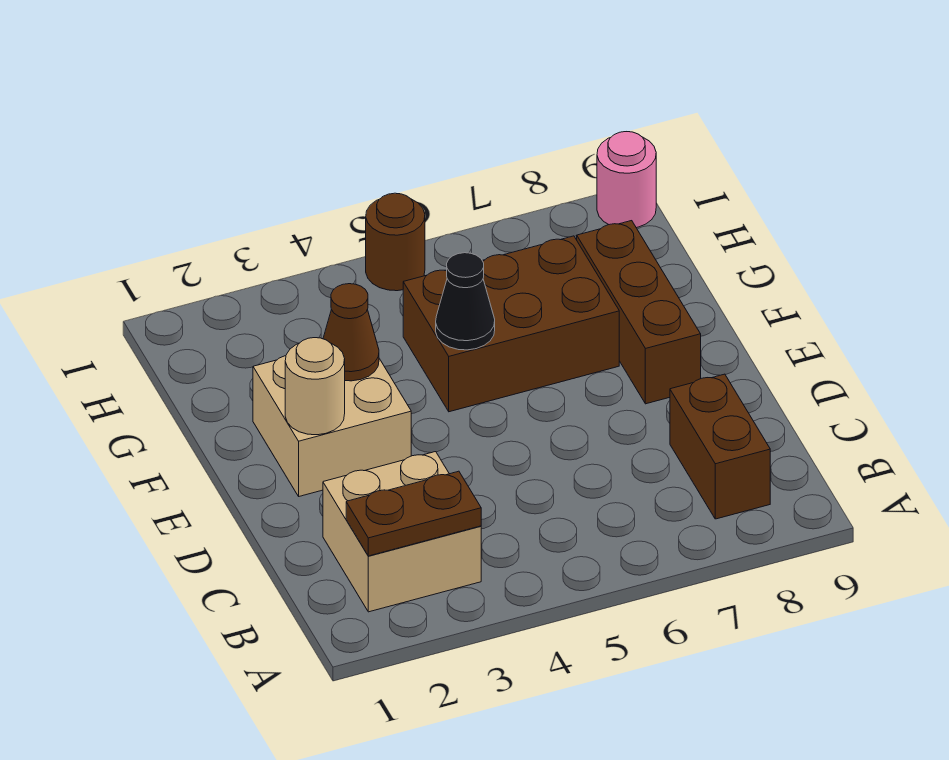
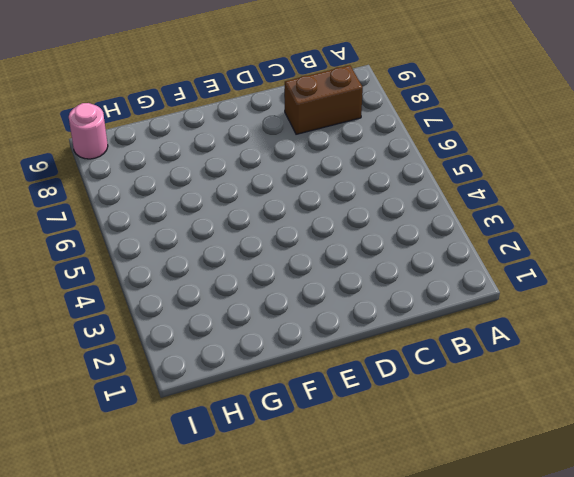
none -> tan brick B2:C3 level 1
none -> tan brick E2:F3 level 1

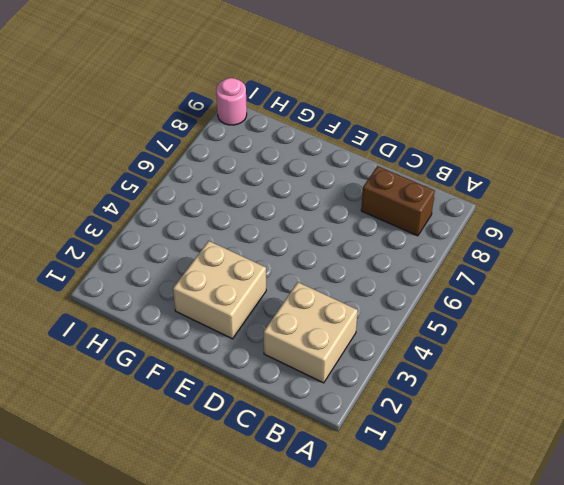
none -> brown brick E8:G8 level 1
none -> brown brick F5:G7 level 1

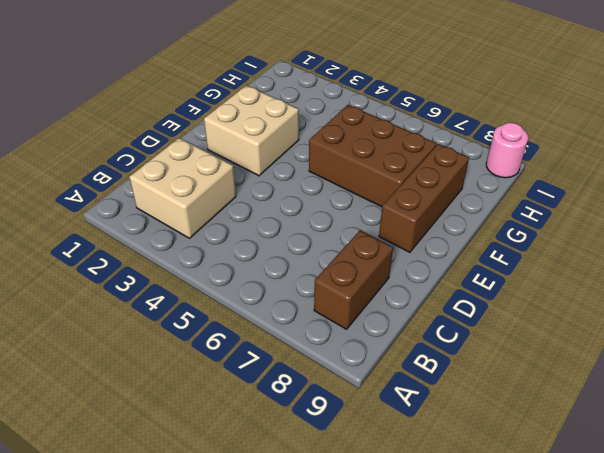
none -> brown round brick I5 level 1
none -> brown plate B2:B3 level 2

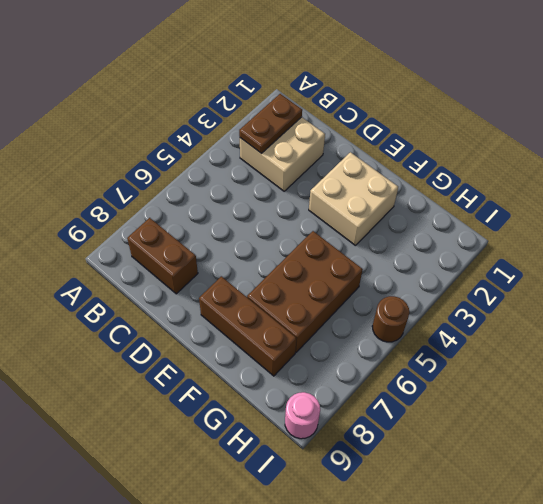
none -> tan round brick E2 level 2
none -> brown cone F3 level 2

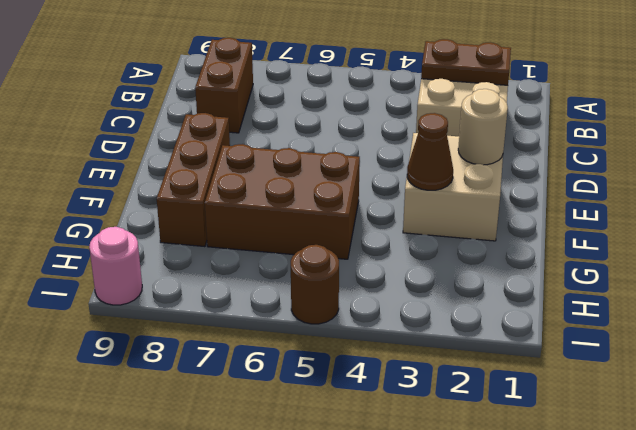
none -> black cone F5 level 2

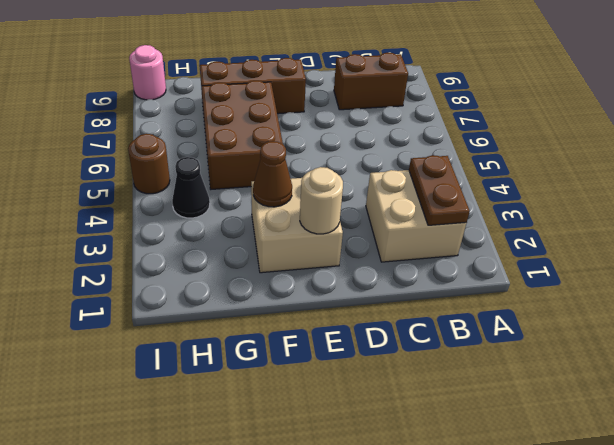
black cone H4 level 1 -> black cone F5 level 2

